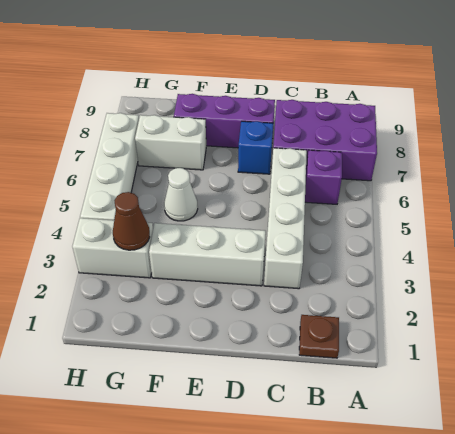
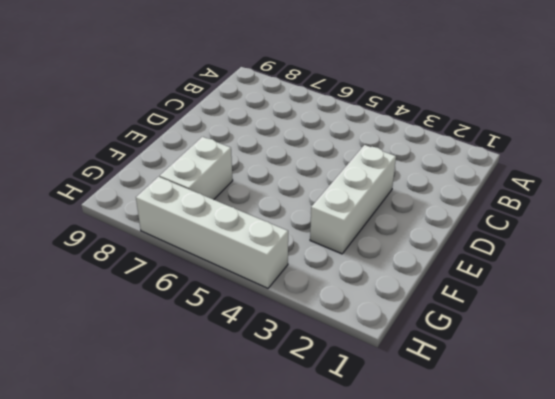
none -> purple brick A7:C8 level 1
none -> brown plate B1 level 1
none -> purple brick B6 level 1

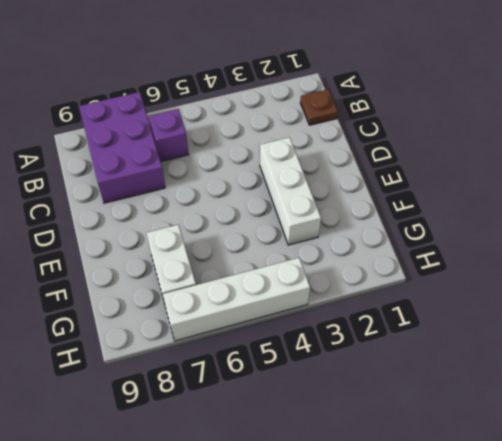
none -> white brick C3:C6 level 1
none -> blue brick D7 level 1
none -> purple brick D8:F8 level 1

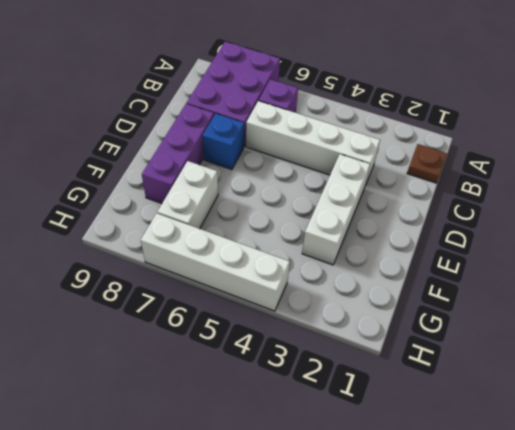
none -> white cone F5 level 1
none -> white brick G3:H3 level 1
none -> brown cone G3 level 2

